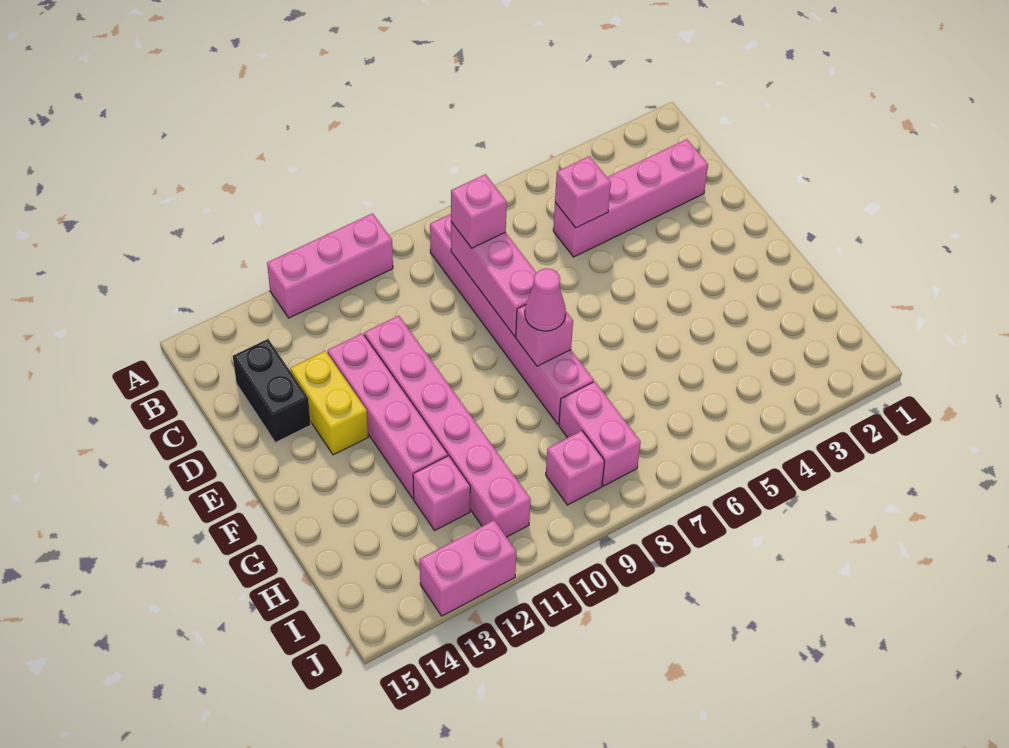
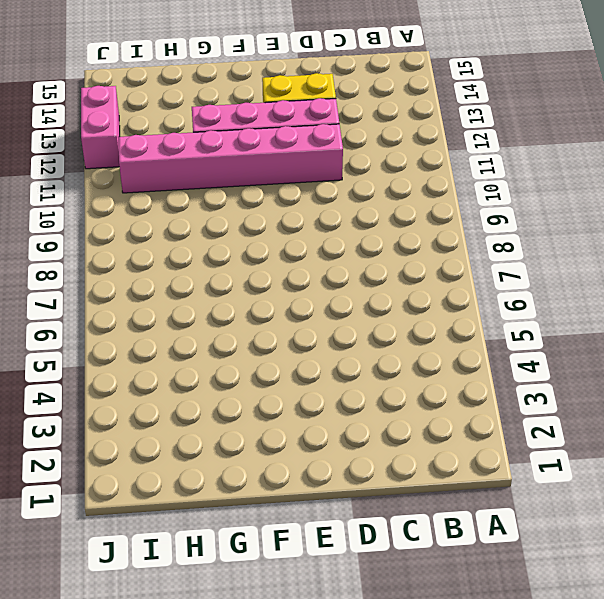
none -> pink brick A10:A12 level 1
none -> pink brick B8:G8 level 1
none -> pink brick C2:C5 level 1

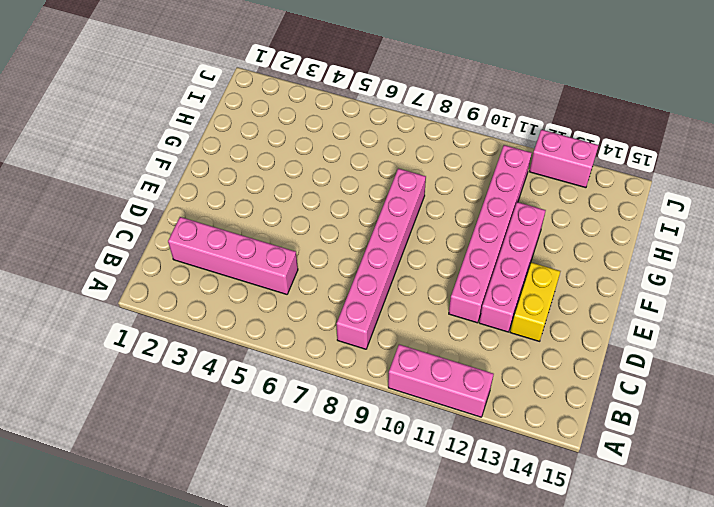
none -> black brick C14:D14 level 1
none -> pink brick H8:I8 level 1
none -> pink brick H12 level 1

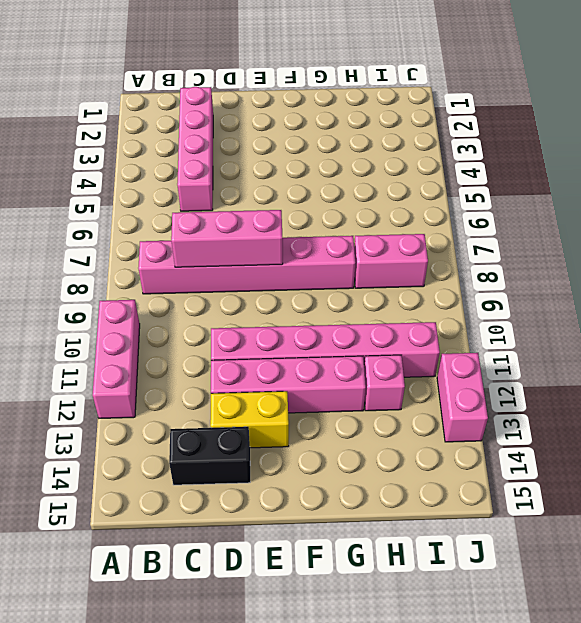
none -> pink brick I9 level 1
none -> pink brick C5 level 2
none -> pink brick F8 level 2

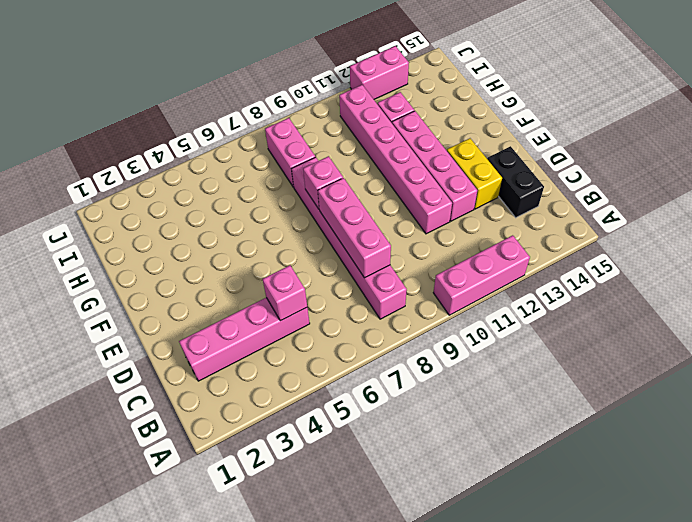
none -> pink brick I9 level 1
none -> pink brick C8 level 3
none -> pink cone F8 level 3

